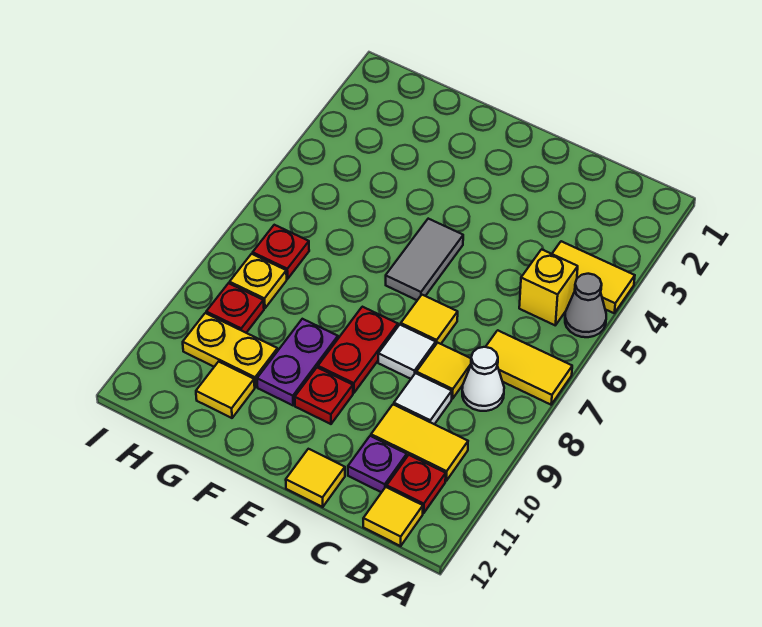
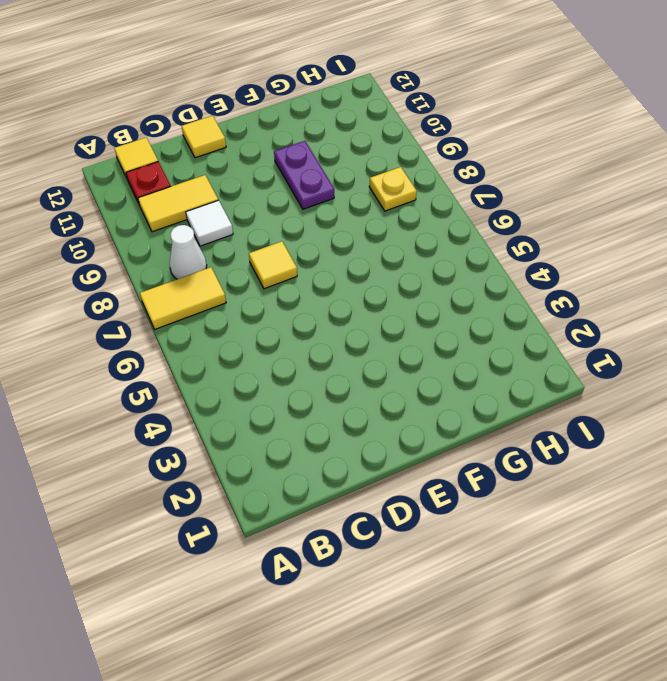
none -> yellow tile A4:B4 level 1
none -> grey cone A5 level 1
none -> yellow brick B5 level 1

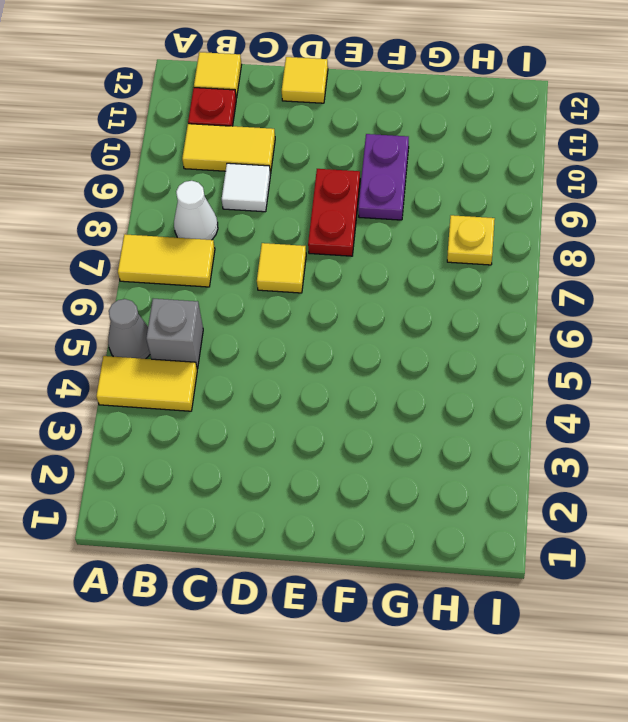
grey brick B5 level 1 -> yellow brick B5 level 1
none -> yellow tile C8 level 1
none -> purple plate C11 level 1
none -> white tile D8 level 1

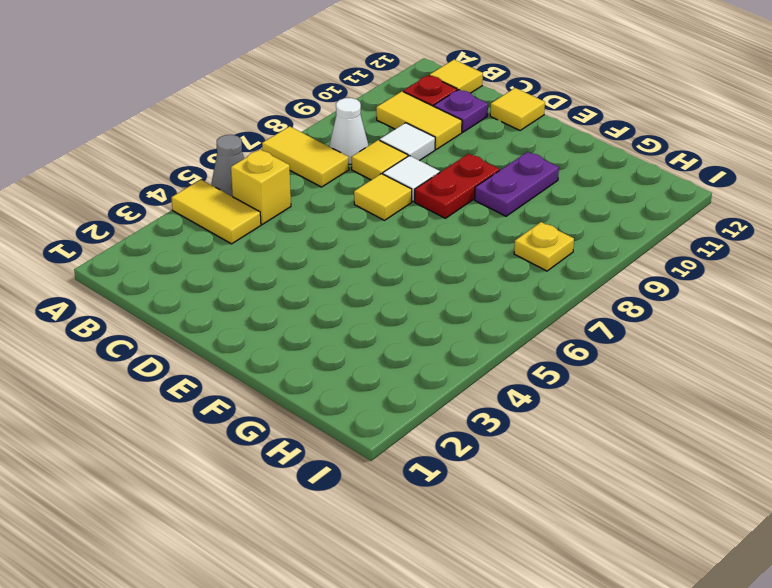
none -> grey tile E5:E6 level 1
none -> red plate E10 level 1
none -> yellow plate G10:H10 level 1

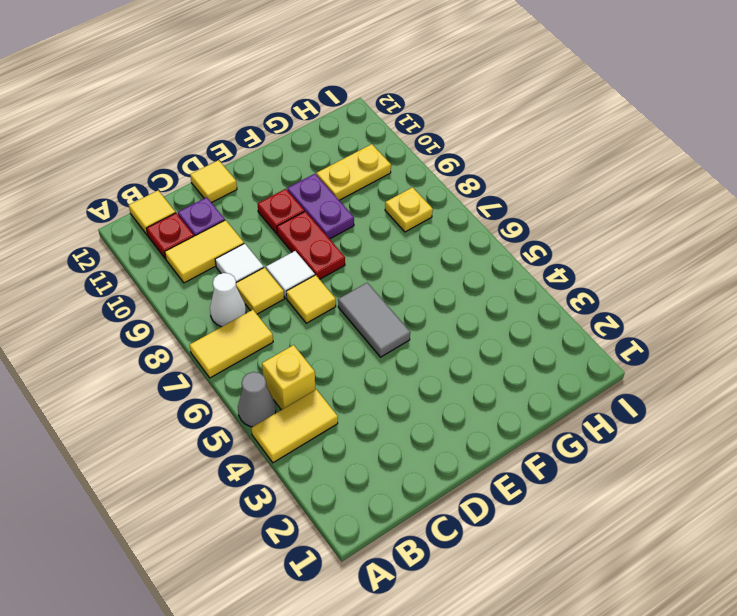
none -> yellow tile G11 level 1
none -> red plate H7 level 1
none -> red plate H9 level 1

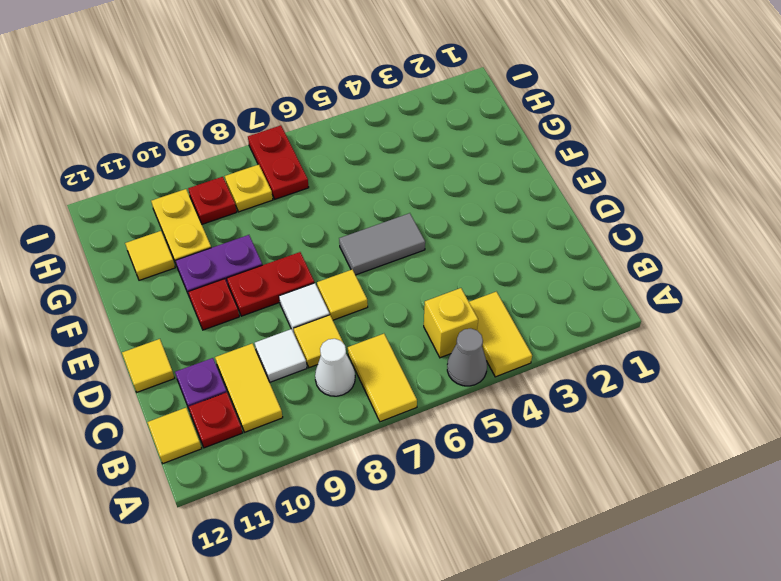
red plate H7:I7 level 1 -> red plate H7 level 1

